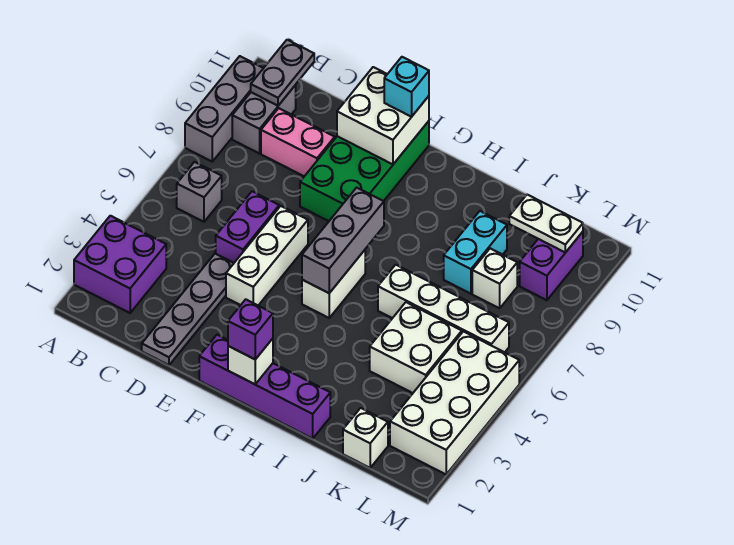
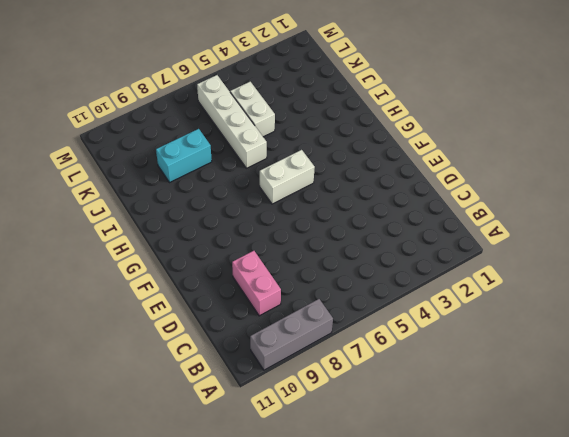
white brick J5:K5 level 1 -> white brick J4:K5 level 1
none -> purple brick A2:B3 level 1
none -> grey brick B6 level 1
none -> grey brick B9:B10 level 1

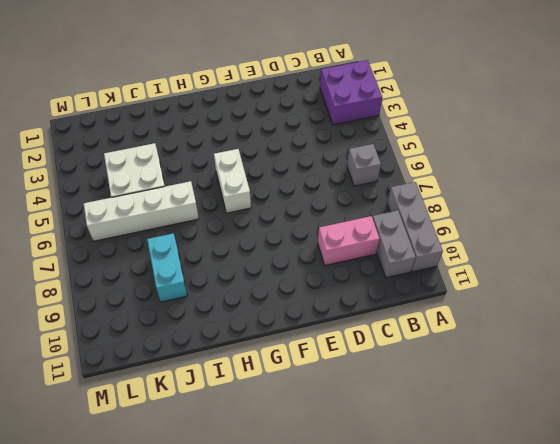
none -> grey plate D1:D4 level 1
none -> purple brick D5:D6 level 1
none -> white brick E4:E6 level 1

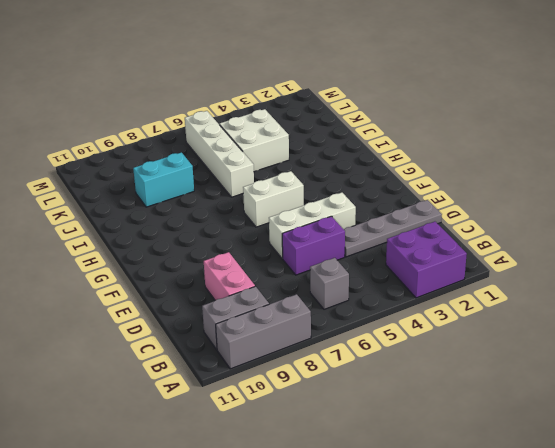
none -> green brick E8:F11 level 1
none -> purple brick F1:I1 level 1
none -> white brick K1 level 1

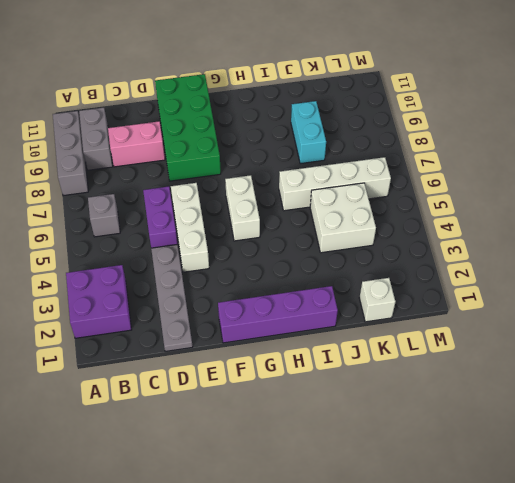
none -> white brick K8 level 1
none -> white brick L2:M5 level 1
none -> purple brick L9:L10 level 1

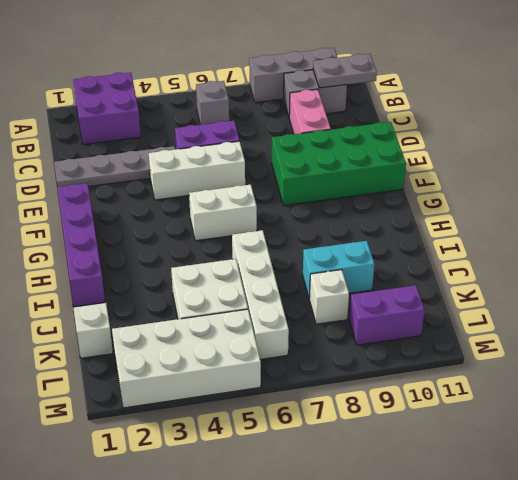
none -> white brick E10:F11 level 2
none -> white brick G1 level 2
none -> grey brick G5:G7 level 2

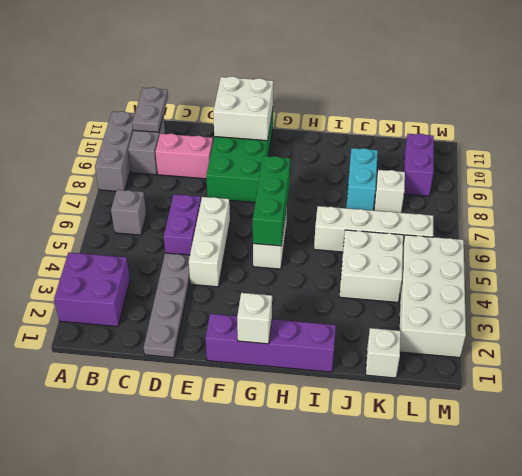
green brick G5:G7 level 2 -> grey brick G5:G7 level 2
none -> white plate K10:L10 level 2
none -> cyan brick F11 level 3
none -> purple brick G1 level 3

